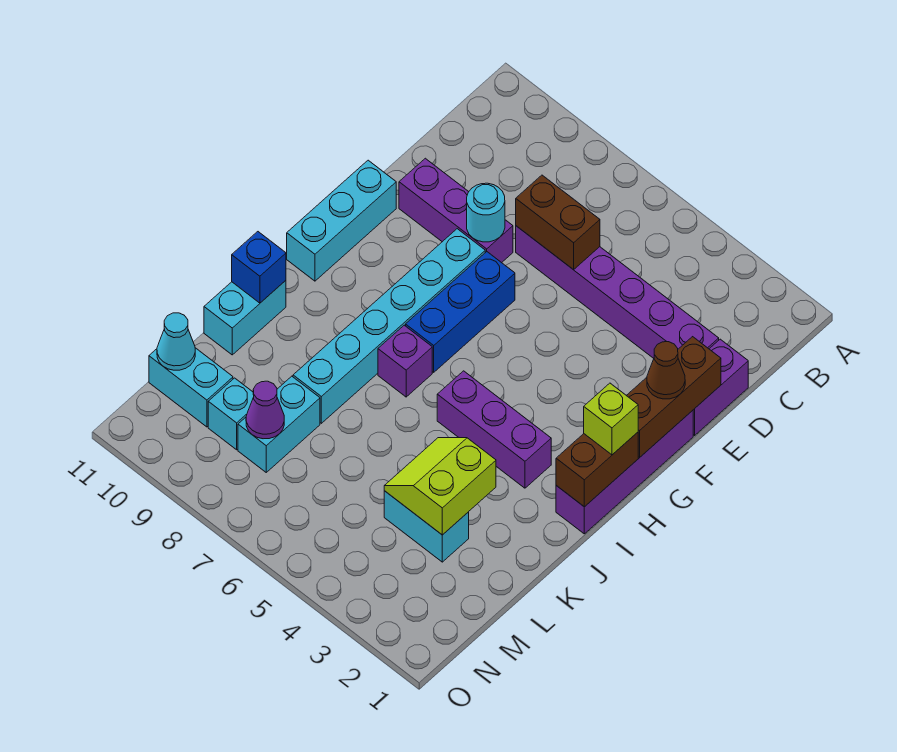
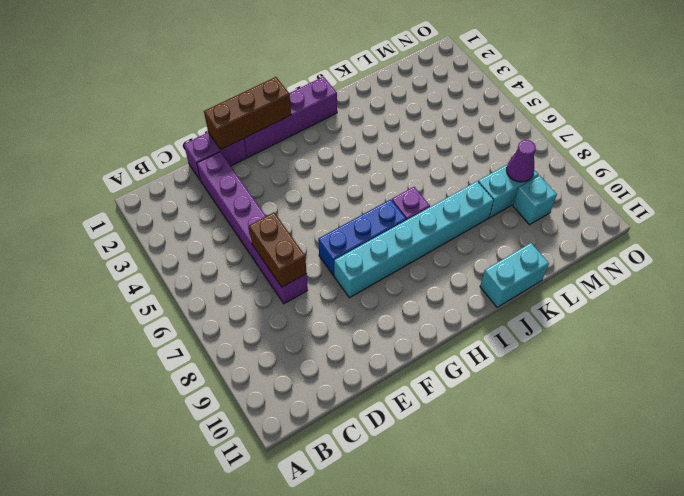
none -> purple brick E8:E10 level 1
none -> cyan brick F11:H11 level 1
none -> purple brick I3:I5 level 1

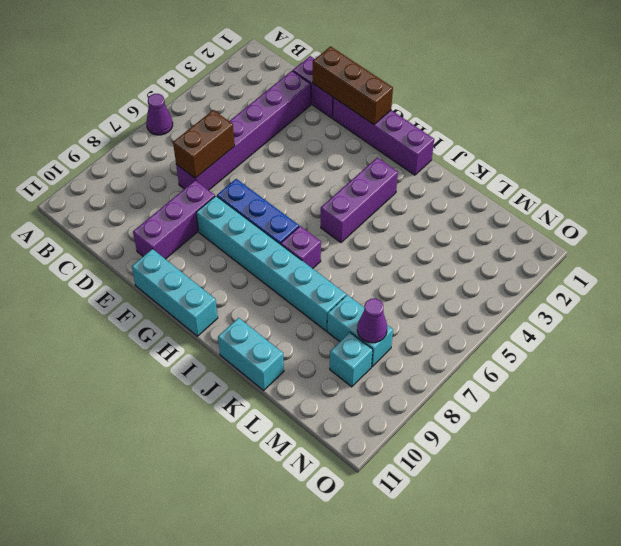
purple cone A6 level 1 -> none
none -> cyan brick L3:L4 level 1
none -> cyan brick M10:M11 level 1
none -> cyan round brick E8 level 2

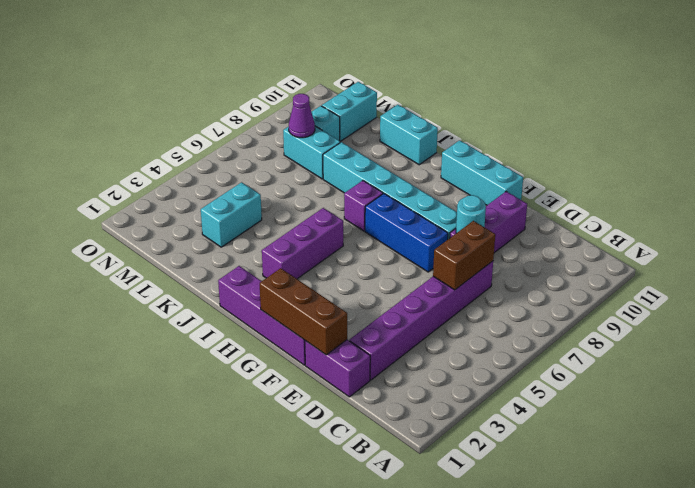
none -> brown brick H1:I1 level 2
none -> blue brick J11 level 2
none -> lime slope K3:L4 level 2 top 3

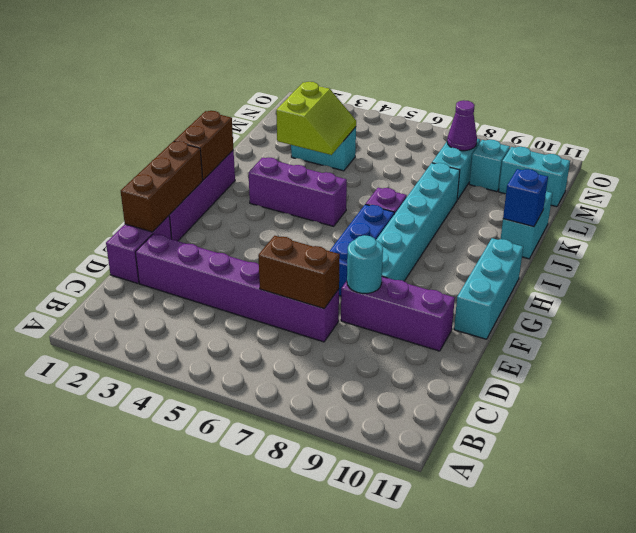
none -> cyan cone M11 level 2
none -> brown cone F1 level 3
none -> lime brick H1 level 3

